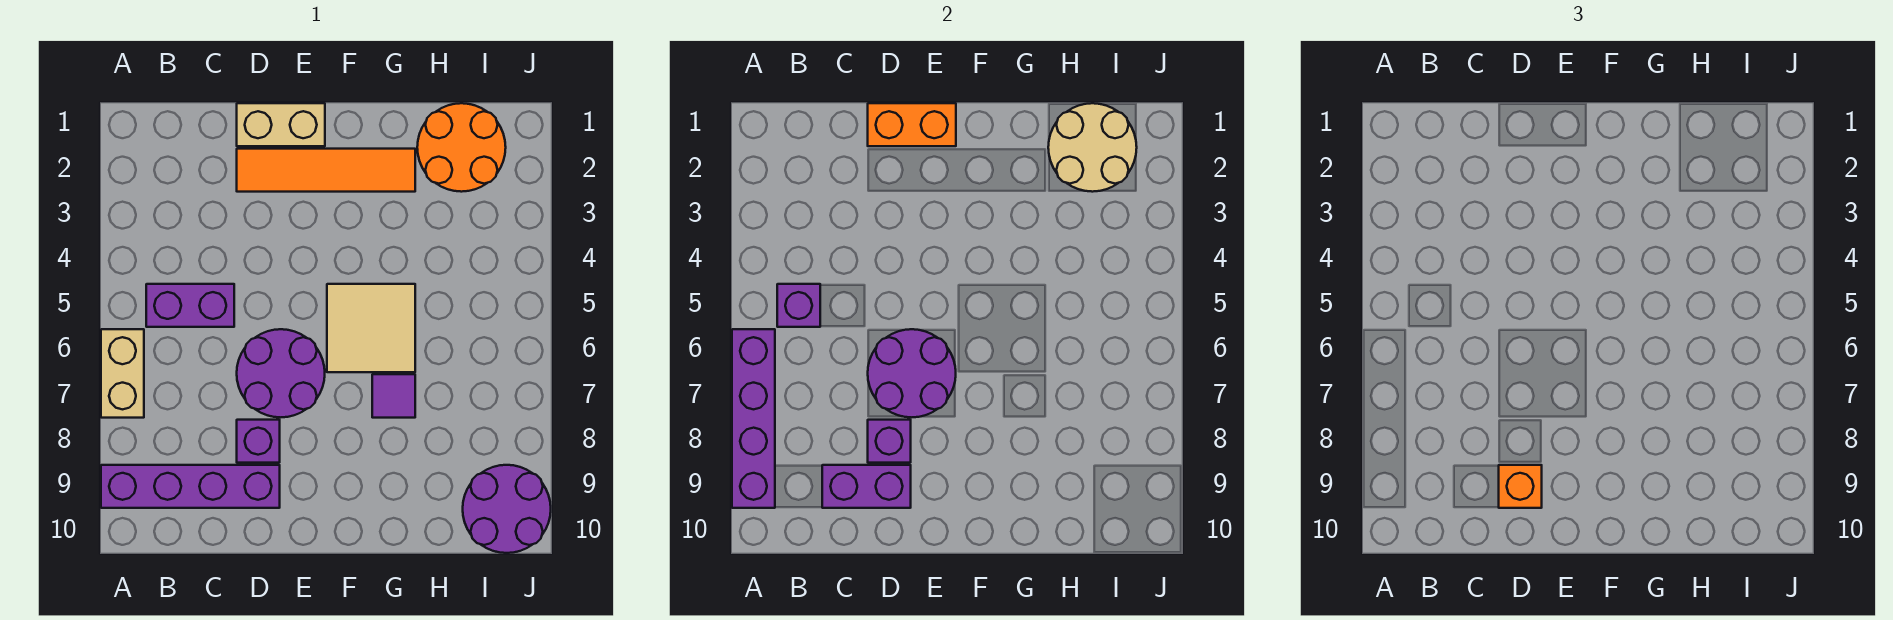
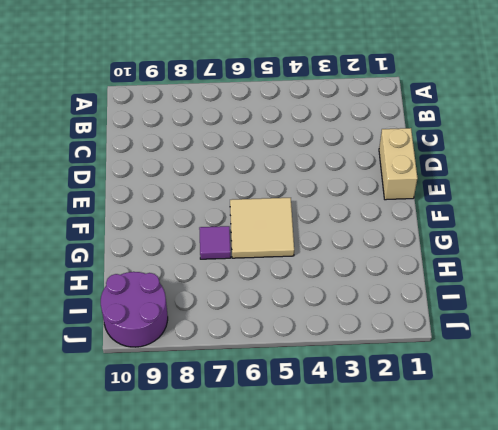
none -> tan brick A6:A7 level 1
none -> purple brick A9:D9 level 1
none -> purple brick B5:C5 level 1

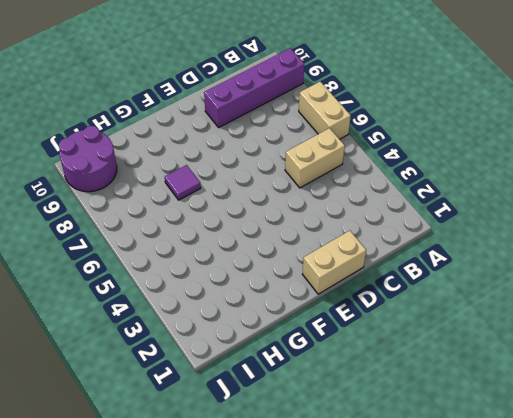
tan brick B5:C5 level 1 -> purple brick B5:C5 level 1
none -> orange tile D2:G2 level 1
none -> purple round brick D6:E7 level 1
none -> purple brick D8 level 1

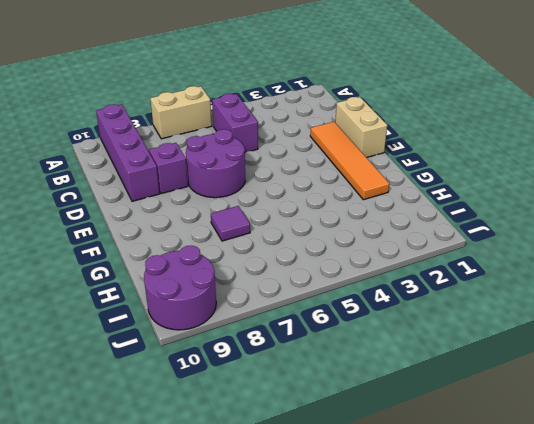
none -> tan tile F5:G6 level 1
none -> orange round brick H1:I2 level 1
none -> purple brick A6:A9 level 2

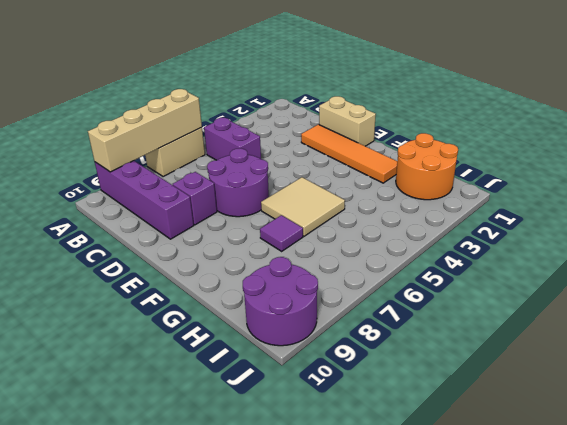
tan brick A6:A9 level 2 -> purple brick A6:A9 level 2
none -> purple brick B5 level 2
none -> purple brick C9:D9 level 2
none -> orange brick D1:E1 level 2

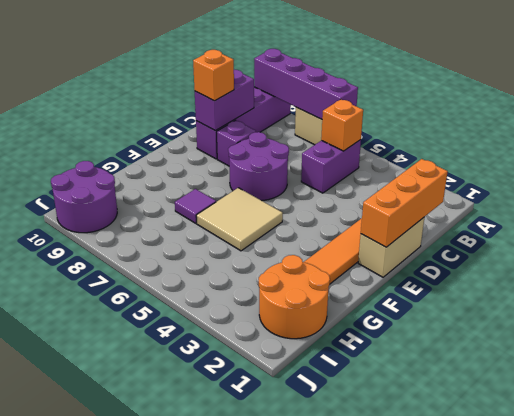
orange brick B5 level 2 -> purple brick B5 level 2
orange brick C1:E1 level 2 -> orange brick D1:E1 level 2
none -> purple round brick D6:E7 level 2
none -> purple brick D8 level 2
none -> tan round brick H1:I2 level 2

